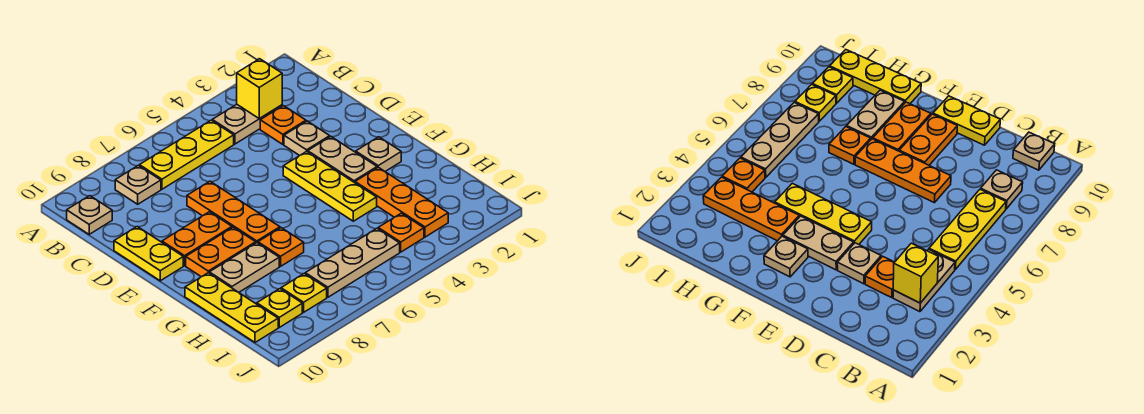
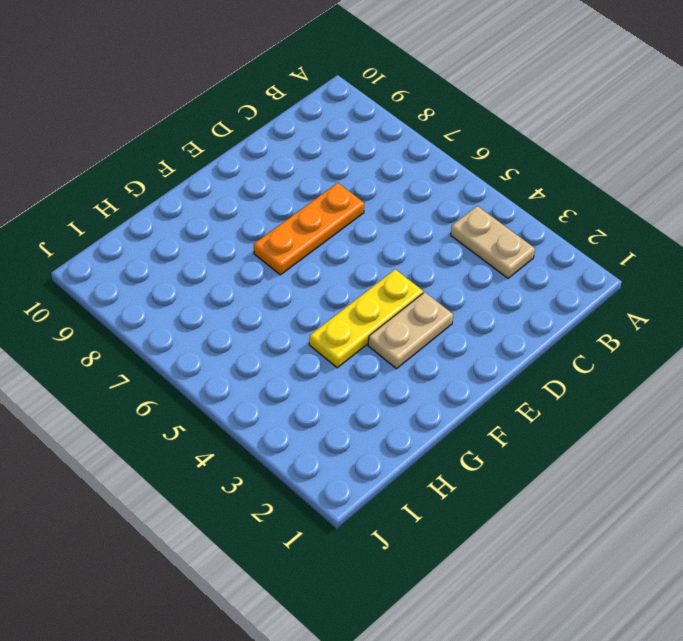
none -> yellow plate B5:B7 level 1
none -> tan plate B8 level 1
none -> tan plate B10 level 1

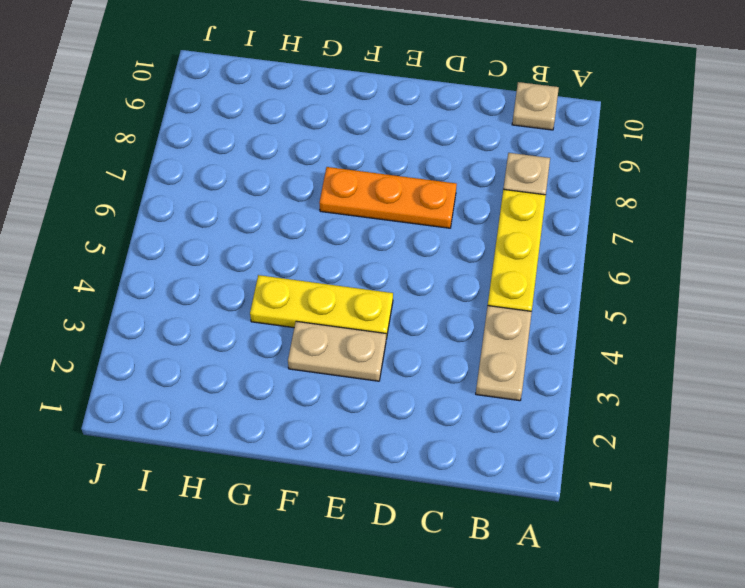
none -> orange plate C3 level 1
none -> tan plate D3 level 1
none -> yellow plate D10:E10 level 1

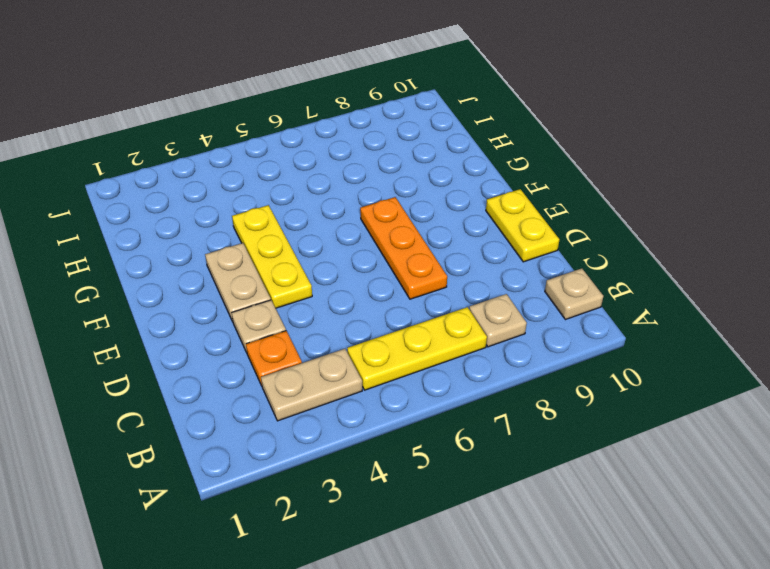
none -> orange plate E8:E9 level 1
none -> tan plate F2 level 1
none -> orange plate F8:F9 level 1

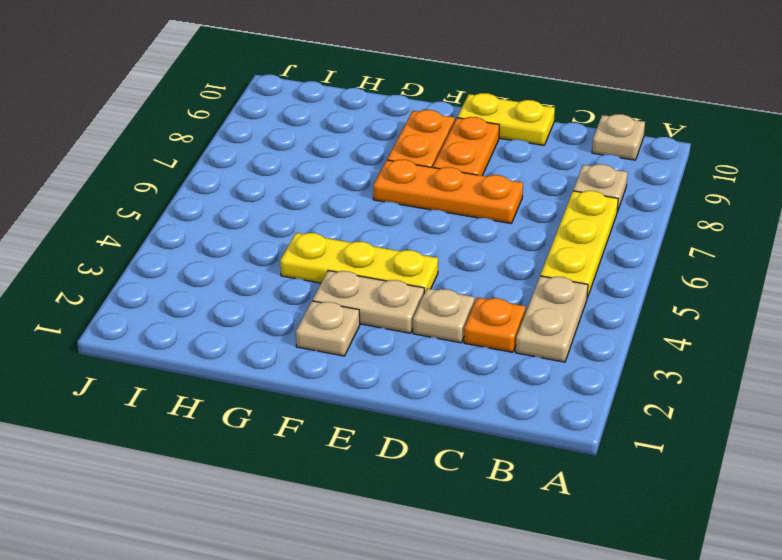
none -> orange plate G3:I3 level 1
none -> orange plate G7 level 1
none -> tan plate G8:G9 level 1

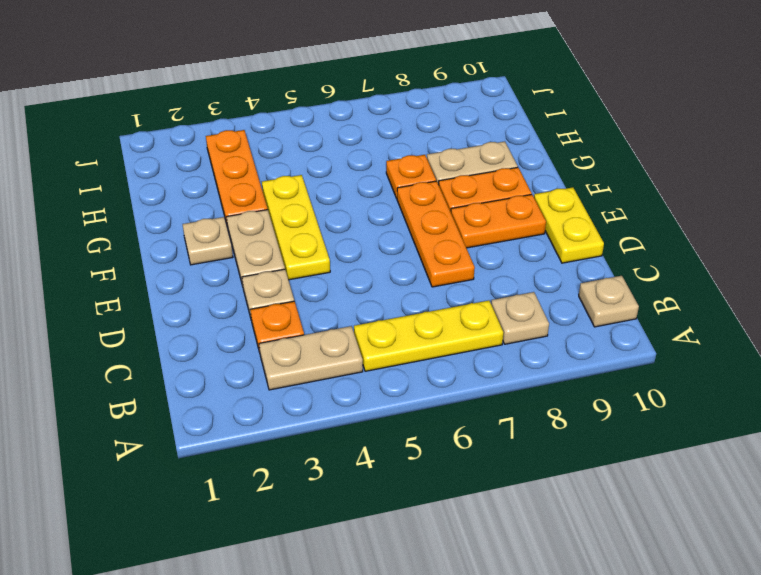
none -> yellow plate G10:I10 level 1
none -> orange plate I4 level 1
none -> tan plate I5:I7 level 1

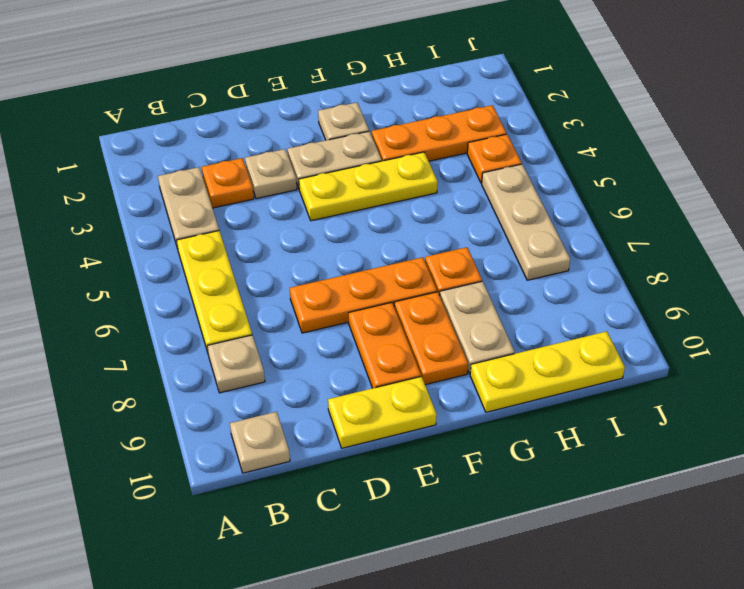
none -> yellow plate I8 level 1
none -> yellow plate I9 level 1
none -> yellow brick B3 level 2

